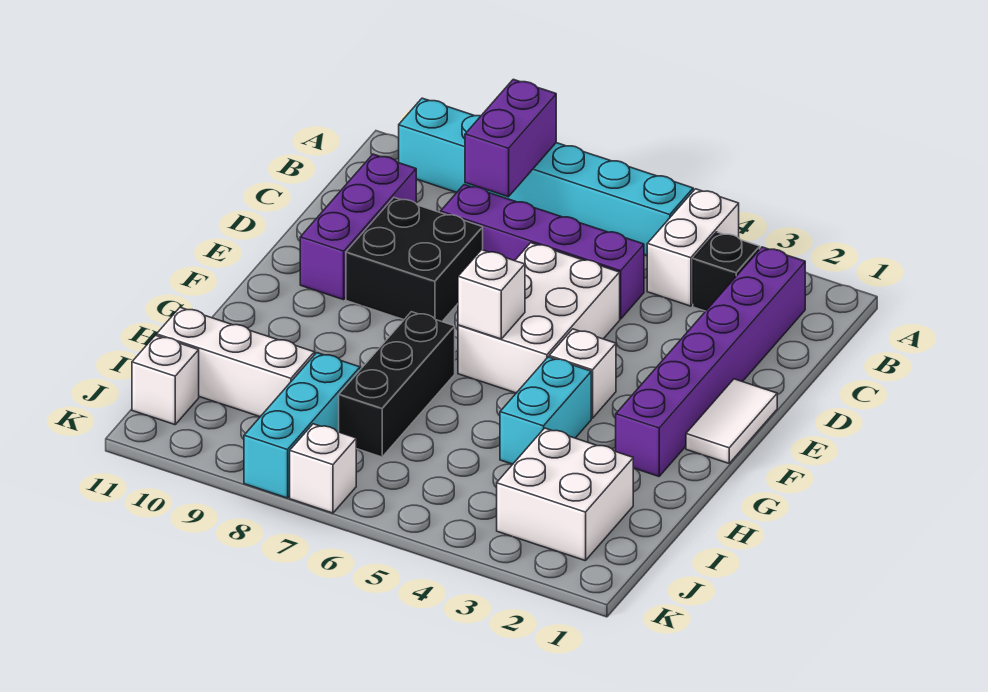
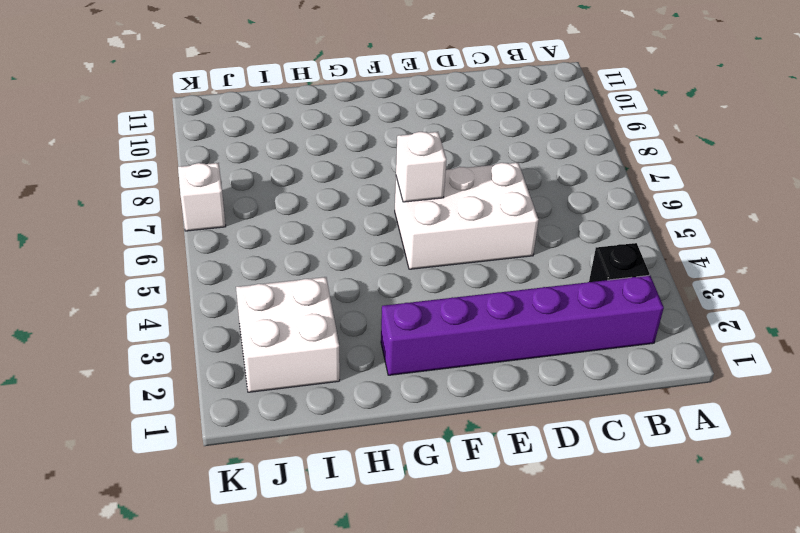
none -> white brick A4:B4 level 1
none -> cyan brick A5:A10 level 1
none -> purple brick C5:C8 level 1

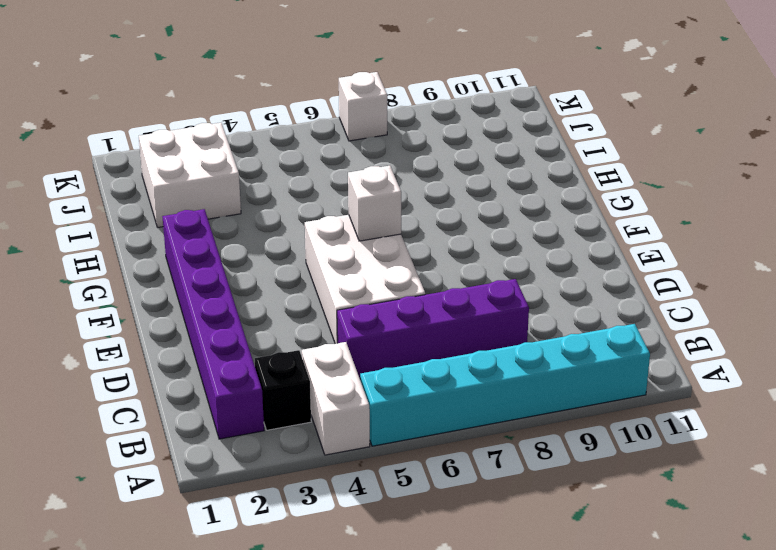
none -> purple brick C10:E10 level 1
none -> black brick D8:E9 level 1
none -> white tile E1:F1 level 1

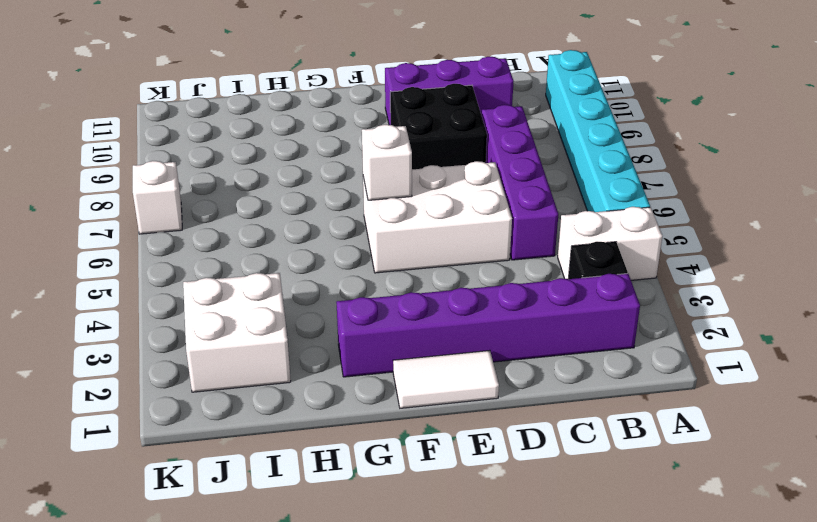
none -> white brick F4 level 1
none -> cyan brick G4:H4 level 1
none -> black brick G7:I7 level 1

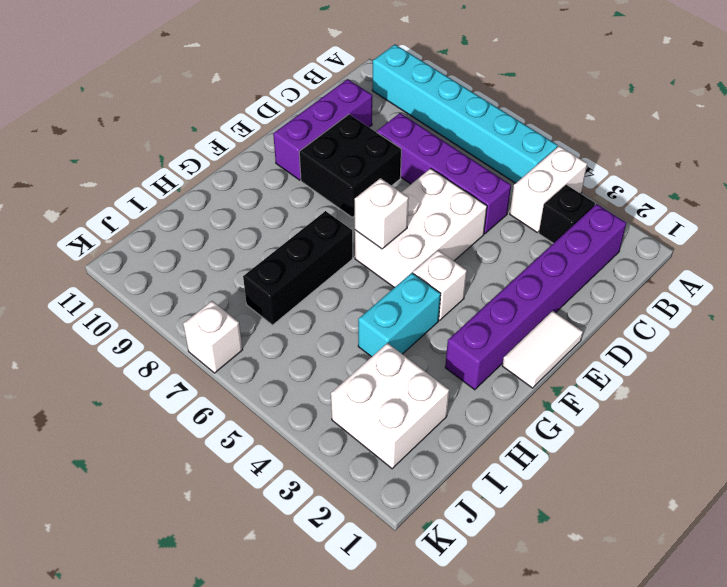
none -> cyan brick I8:K8 level 1
none -> white brick I9:I11 level 1
none -> white brick J11 level 1

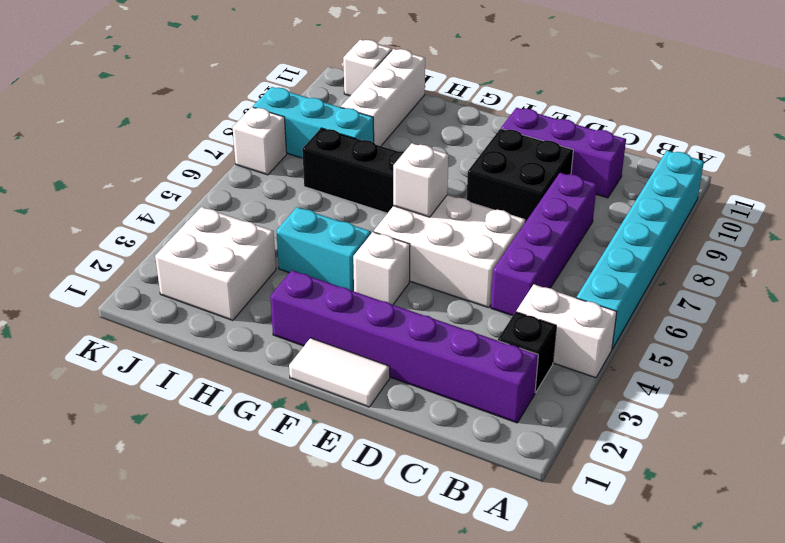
none -> purple brick A8:B8 level 2

